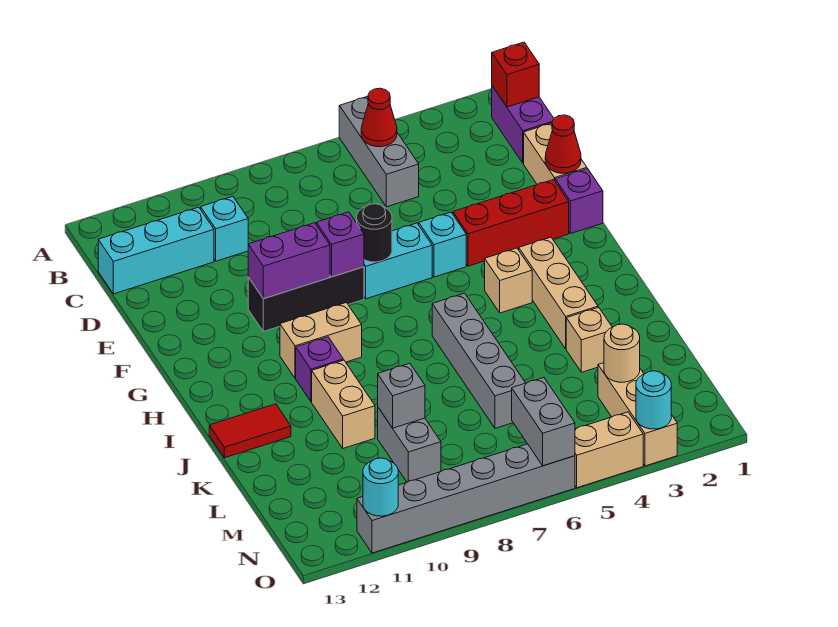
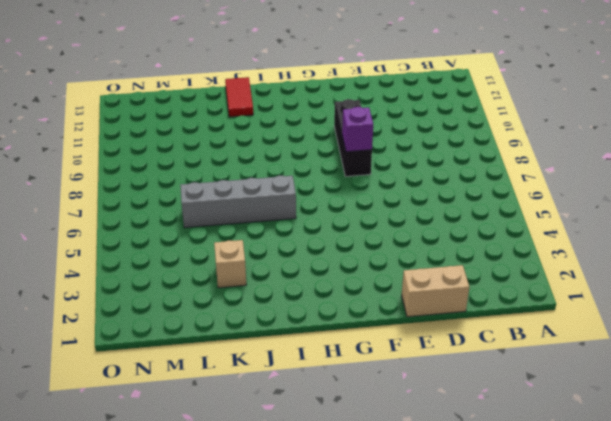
none -> grey brick A5:C5 level 1
none -> purple brick B1:C1 level 1
none -> cyan brick C10 level 1
none -> cyan brick C11:C13 level 1

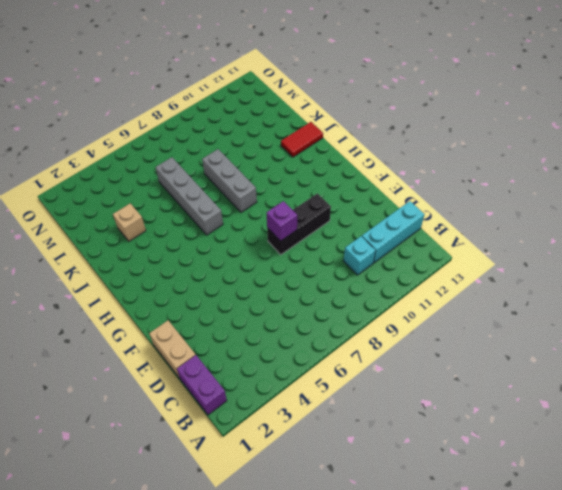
grey brick I8:K8 level 1 -> grey brick A5:C5 level 1
none -> purple brick F1 level 1
none -> red brick F2:F4 level 1
none -> cyan brick F5 level 1
none -> cyan brick F6:F7 level 1

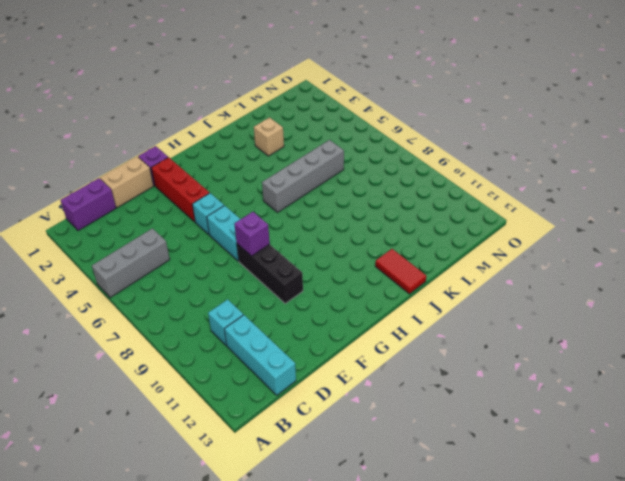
none -> tan brick H3:J3 level 1
none -> tan brick H4 level 1
none -> tan brick H9:H10 level 1
none -> purple brick I10 level 1

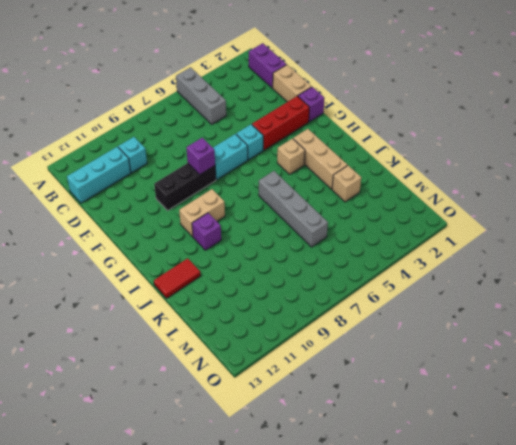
none -> tan brick J10:K10 level 1
none -> grey brick L9:M9 level 1
none -> tan brick M3:O3 level 1
none -> tan brick O4:O5 level 1

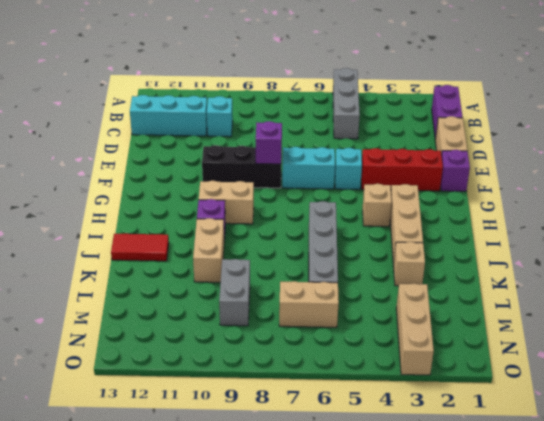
tan brick M6:M7 level 1 -> tan brick O4:O5 level 1
none -> grey brick O6:O11 level 1
none -> red brick B1 level 2
none -> red cone B5 level 2
none -> red cone E1 level 2

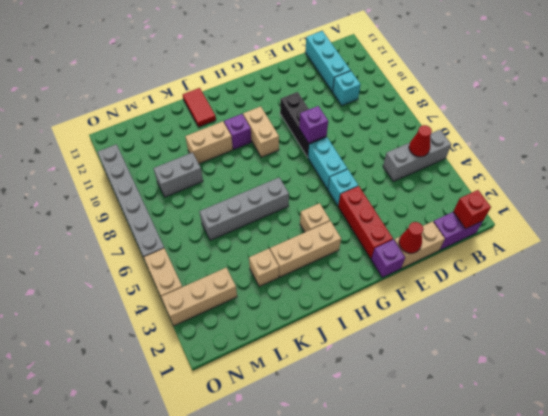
none -> black round brick F7 level 2
none -> purple brick F9:F10 level 2
none -> grey brick L9 level 2
none -> tan round brick M3 level 2

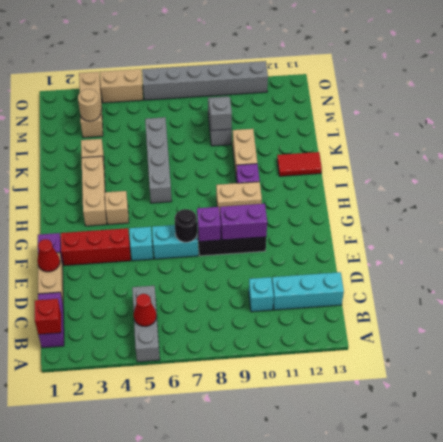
none -> grey brick N6:O6 level 2
none -> cyan round brick O3 level 2
none -> cyan round brick O11 level 2

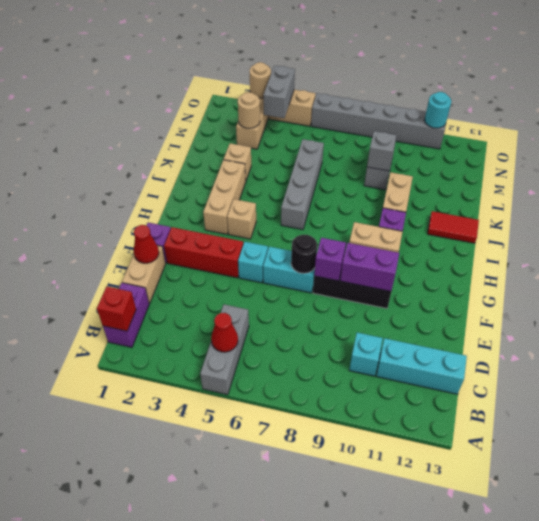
grey brick N4:O4 level 2 -> grey brick N6:O6 level 2
tan round brick O3 level 2 -> cyan round brick O3 level 2

